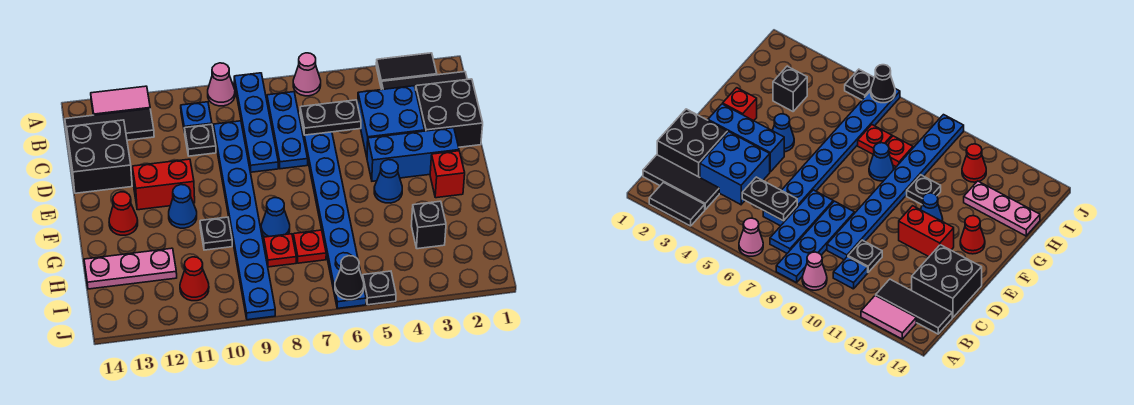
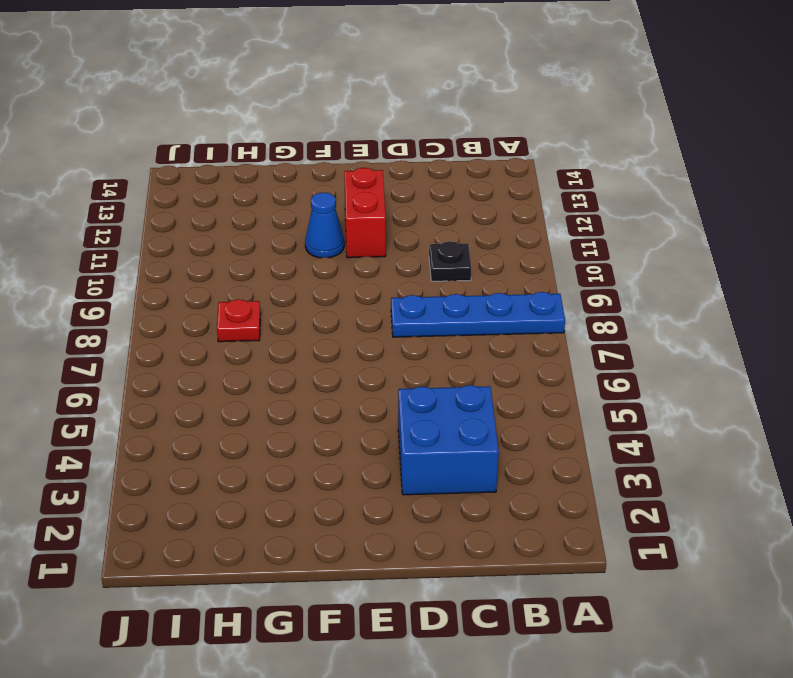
none -> black tile A2:A3 level 1
none -> pink cone A6 level 1
none -> pink cone A9 level 1
none -> pink tile A12:A13 level 1

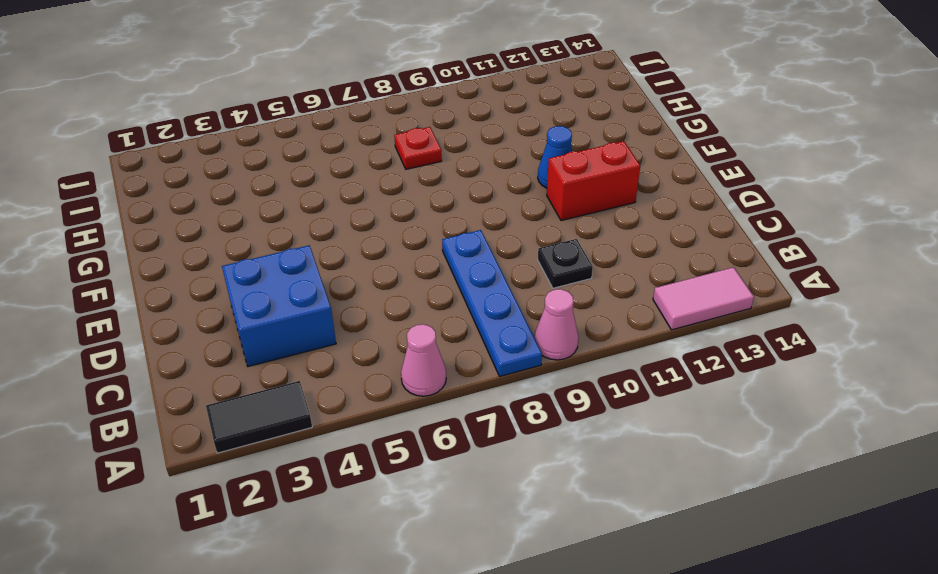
none -> black tile B1:B3 level 1
none -> blue plate B7:D7 level 1
none -> blue plate B10 level 1
none -> black tile B12:B14 level 1

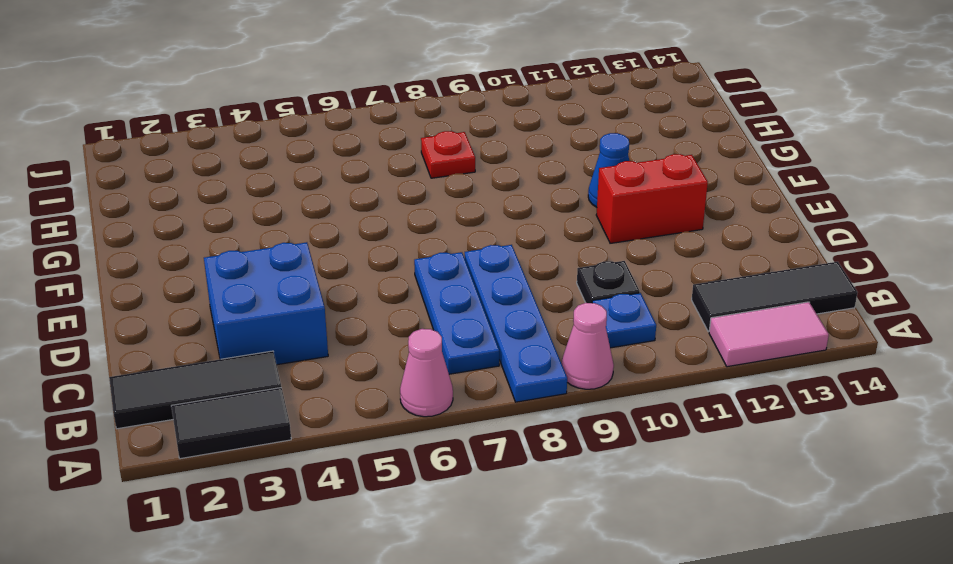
none -> black brick C1:D2 level 1
none -> blue plate C6:J6 level 1
none -> blue plate C9:J9 level 1
none -> black brick C13:D14 level 1

